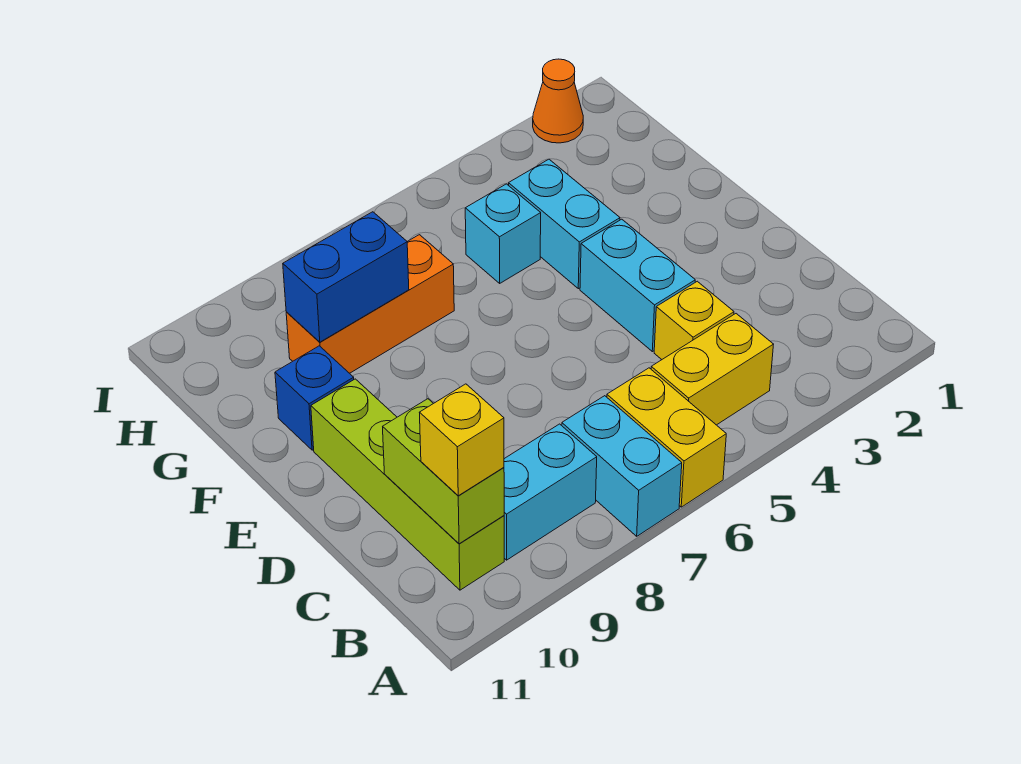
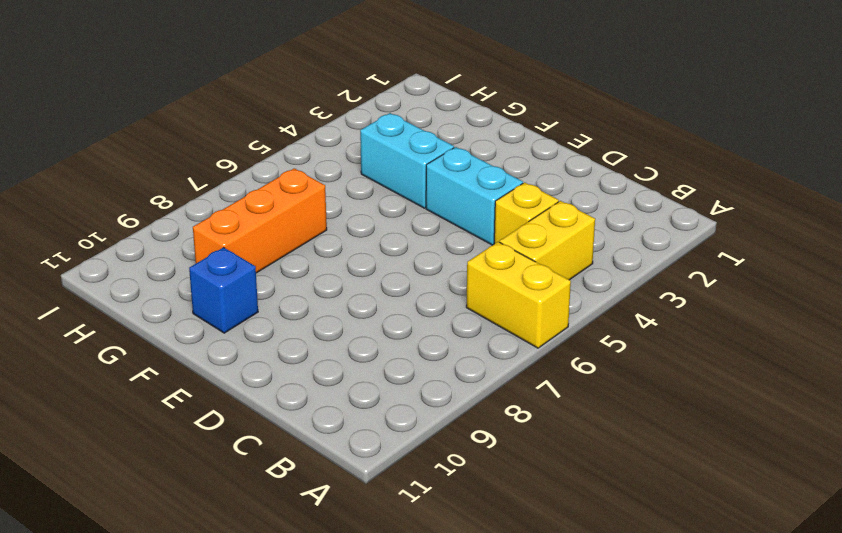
none -> cyan brick A7:B7 level 1
none -> cyan brick B8:B9 level 1
none -> lime brick B10:E10 level 1

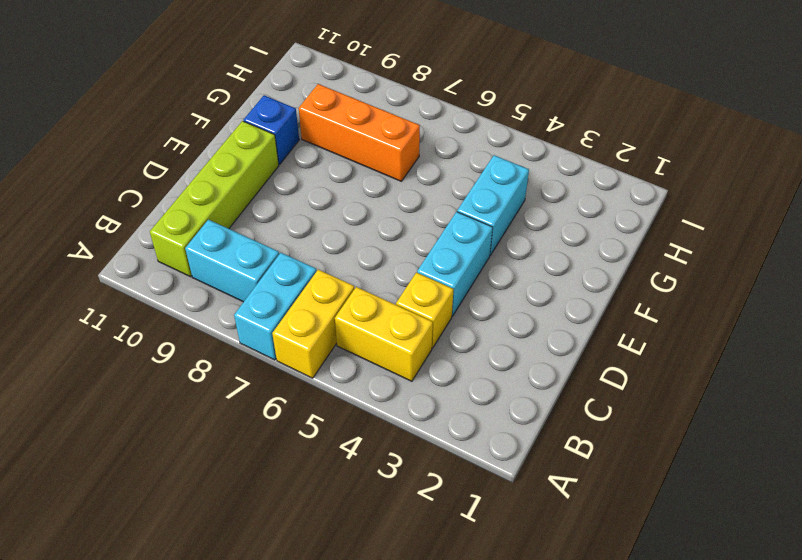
none -> cyan brick G5 level 1
none -> orange cone I2 level 1
none -> lime brick B10:C10 level 2

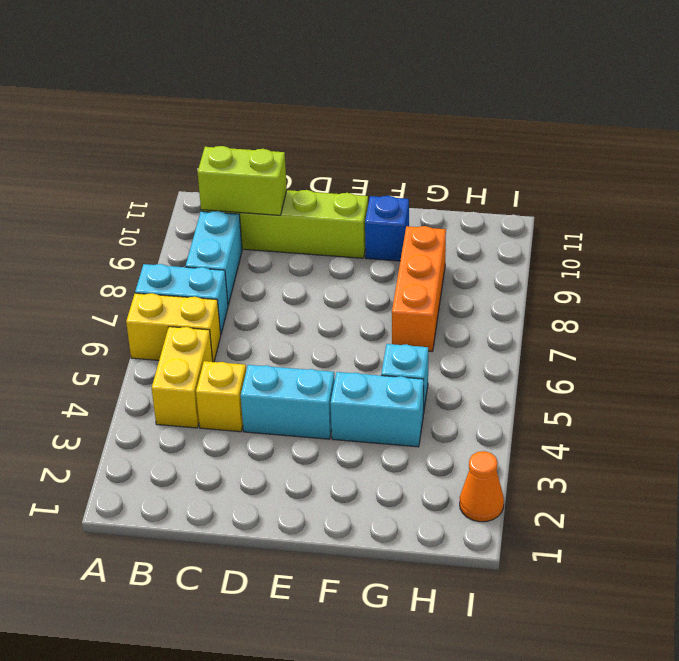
none -> blue brick G8:G9 level 2
none -> yellow brick B10 level 3

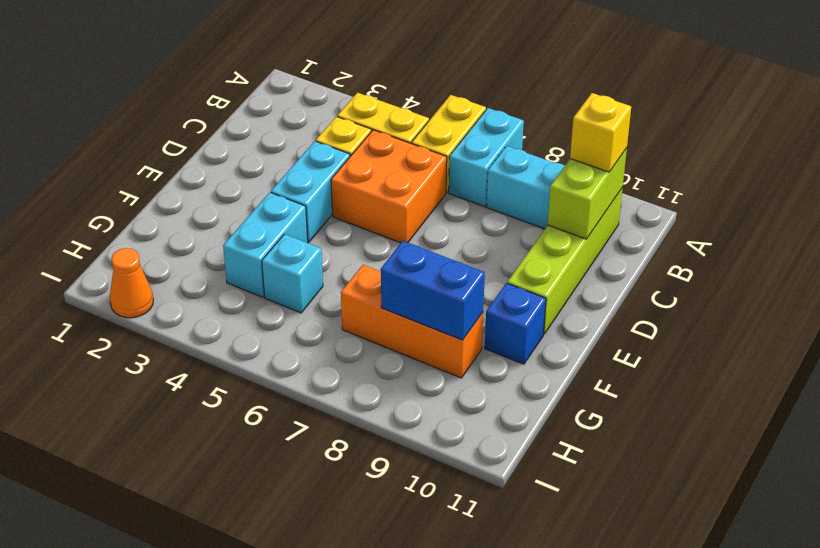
orange brick C5:D6 level 1 -> none

